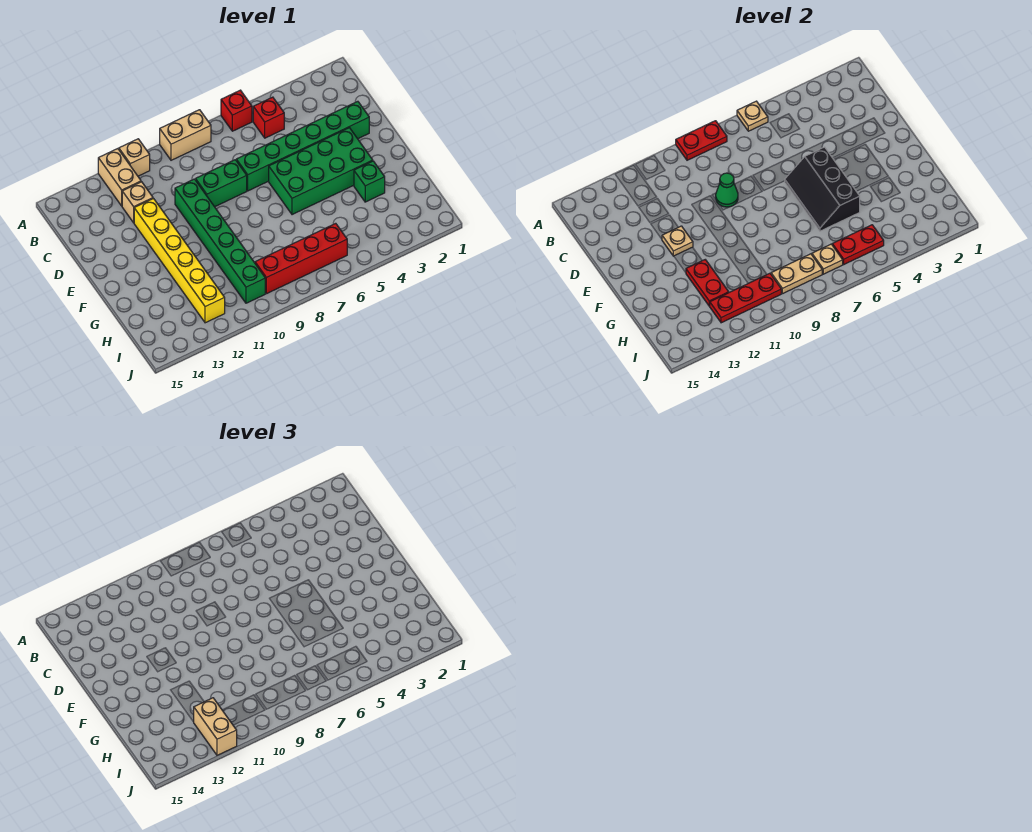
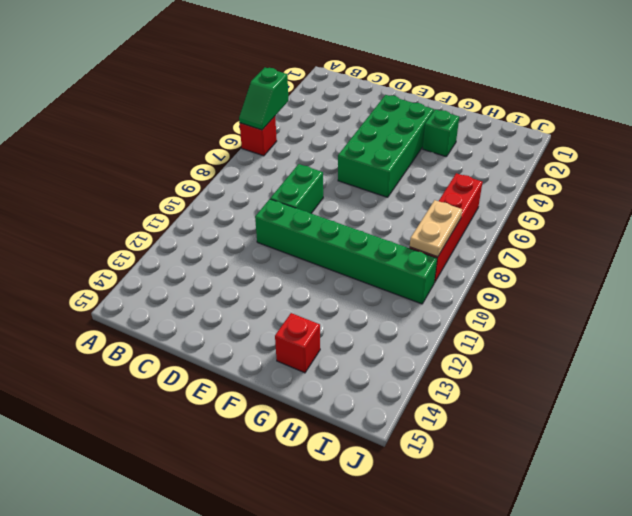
green slope A5:A6 level 2 top 5 -> tan plate A6 level 2
red brick G14 level 1 -> red brick B5 level 1
none -> tan brick A8:A9 level 1
none -> tan brick A11 level 1
none -> tan brick A12:B12 level 1

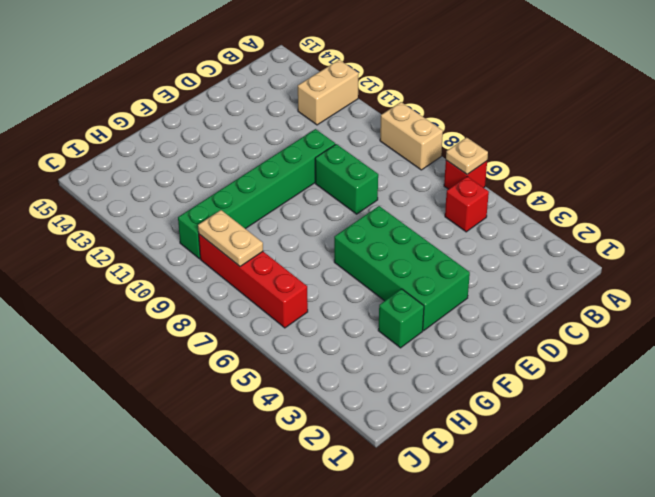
none -> tan brick A11 level 1
none -> tan brick C12 level 1
none -> green brick D2:D7 level 1

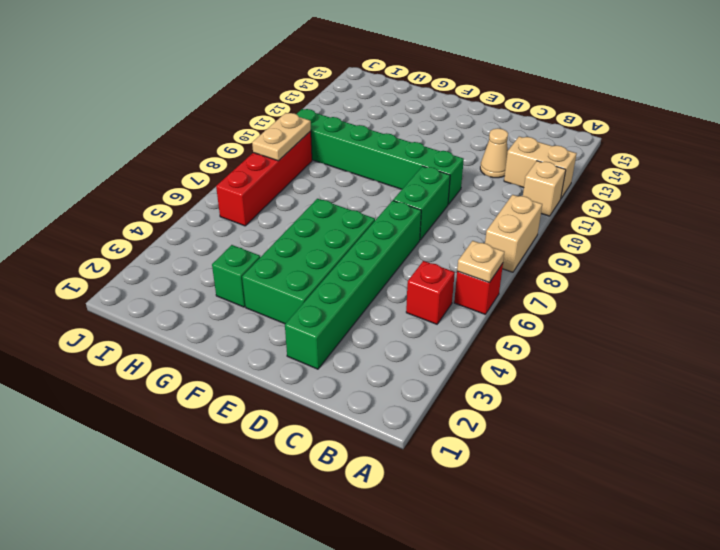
tan cone C12 level 1 -> tan brick C12 level 1
none -> yellow brick D12:I12 level 1
none -> red plate A8:A9 level 2
none -> green cone D9 level 2

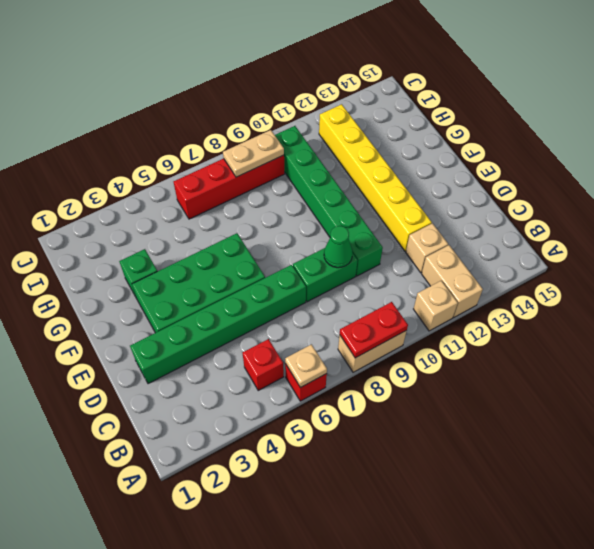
none -> black slope E5:G6 level 2 top 5
none -> tan plate E12 level 2
none -> red plate G12:H12 level 2

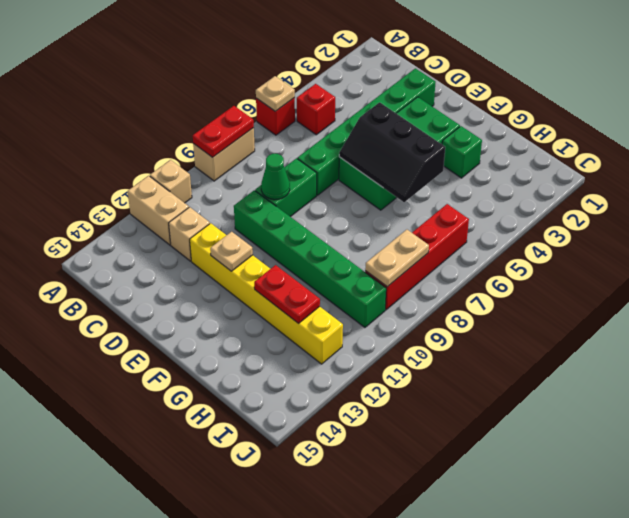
none -> red plate I5:I6 level 2
none -> tan plate I7 level 2
none -> red plate I10:I12 level 2

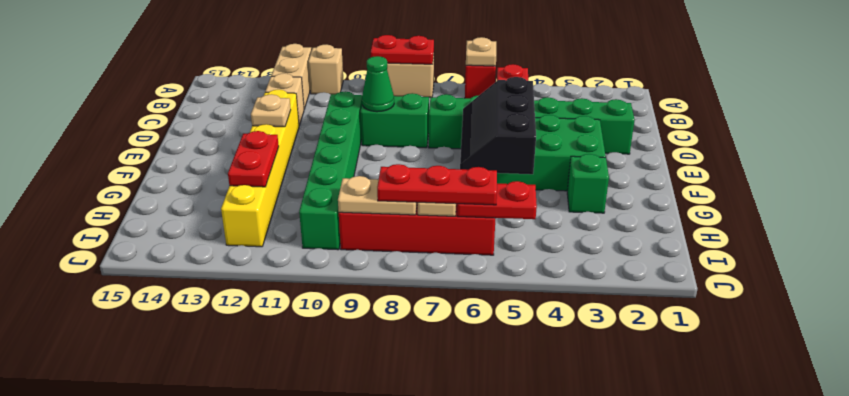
red plate I6:I8 level 3 -> red plate I10:I12 level 2
none -> tan brick I12:J12 level 3

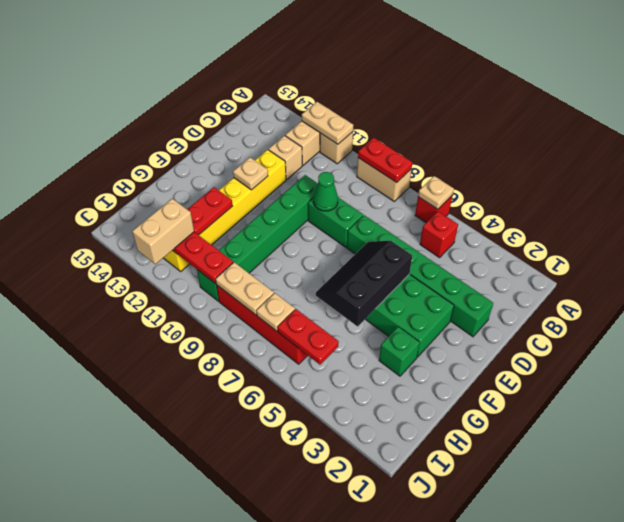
tan plate A11:A12 level 2 -> none

